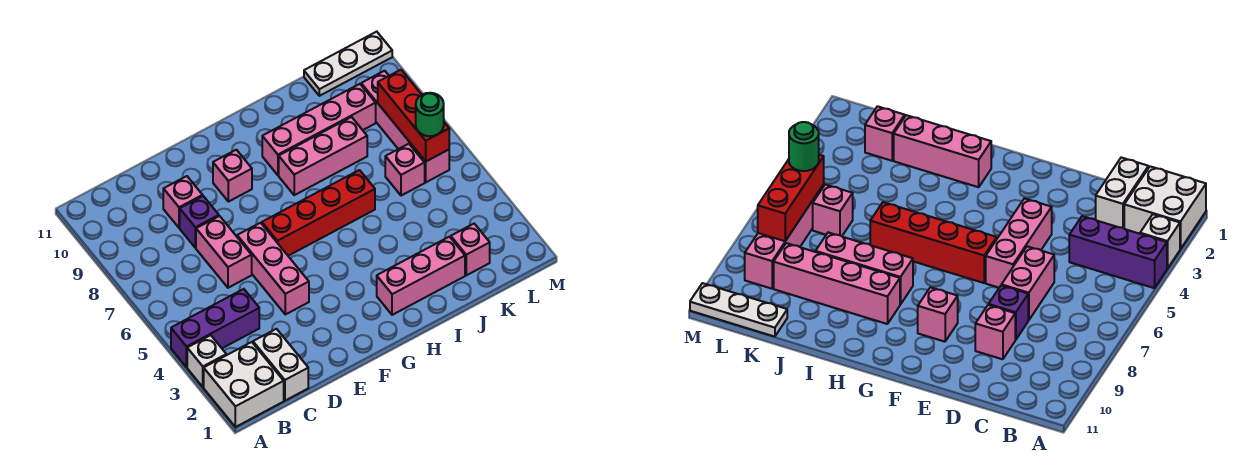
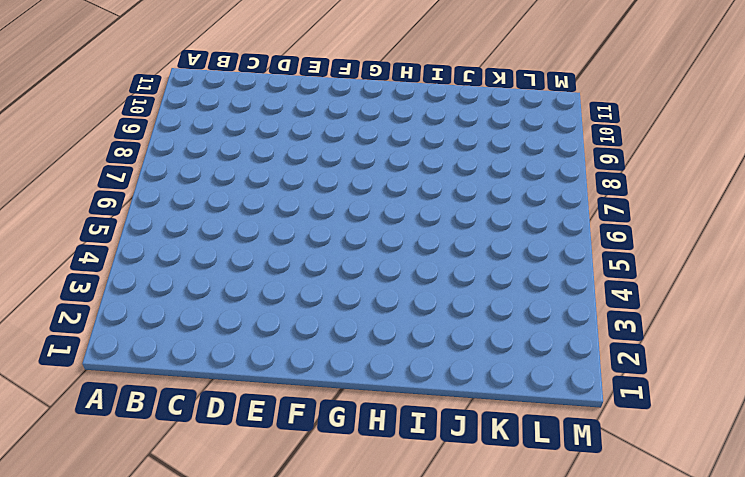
none -> white brick A1:B2 level 1
none -> white brick A3 level 1
none -> purple brick A4:C4 level 1

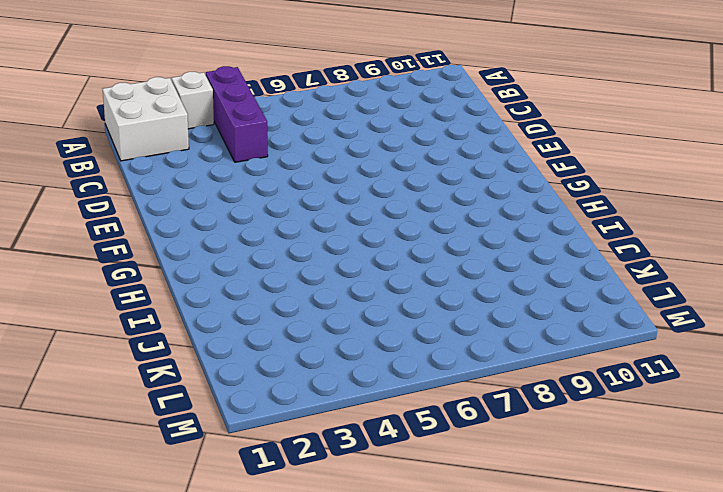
none -> white brick C1:C2 level 1
none -> pink brick D6:D7 level 1
none -> purple brick D8 level 1

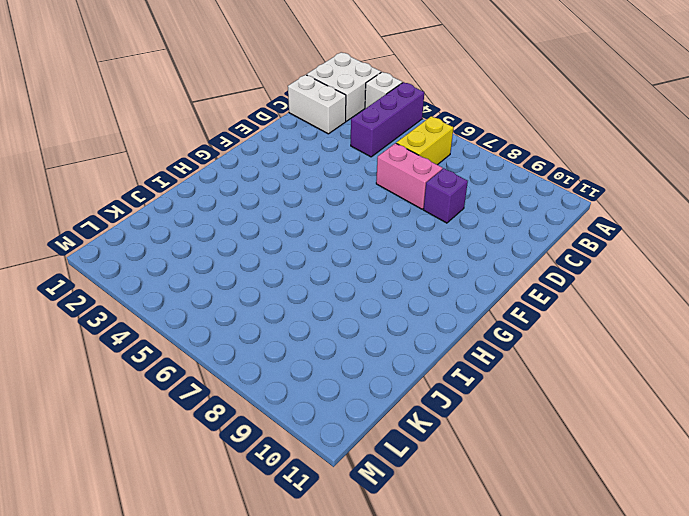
yellow brick B6:C6 level 1 -> none
none -> pink brick D9 level 1
none -> pink brick E4:E6 level 1
none -> red brick F6:I6 level 1

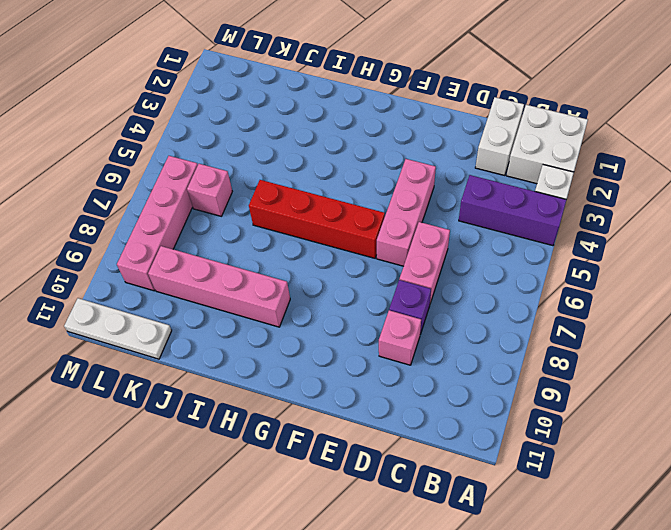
none -> pink brick F9 level 1
none -> pink brick H2:J2 level 1
none -> pink brick H8:J8 level 1

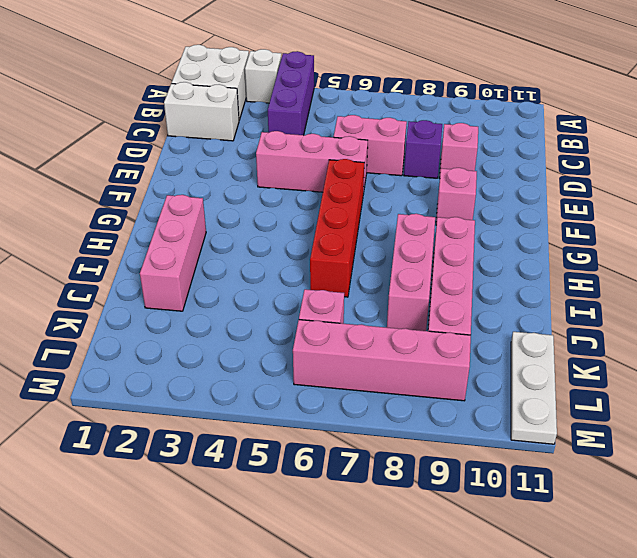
none -> pink brick K2 level 1
none -> red brick L6:L8 level 2
none -> green round brick L6 level 3

